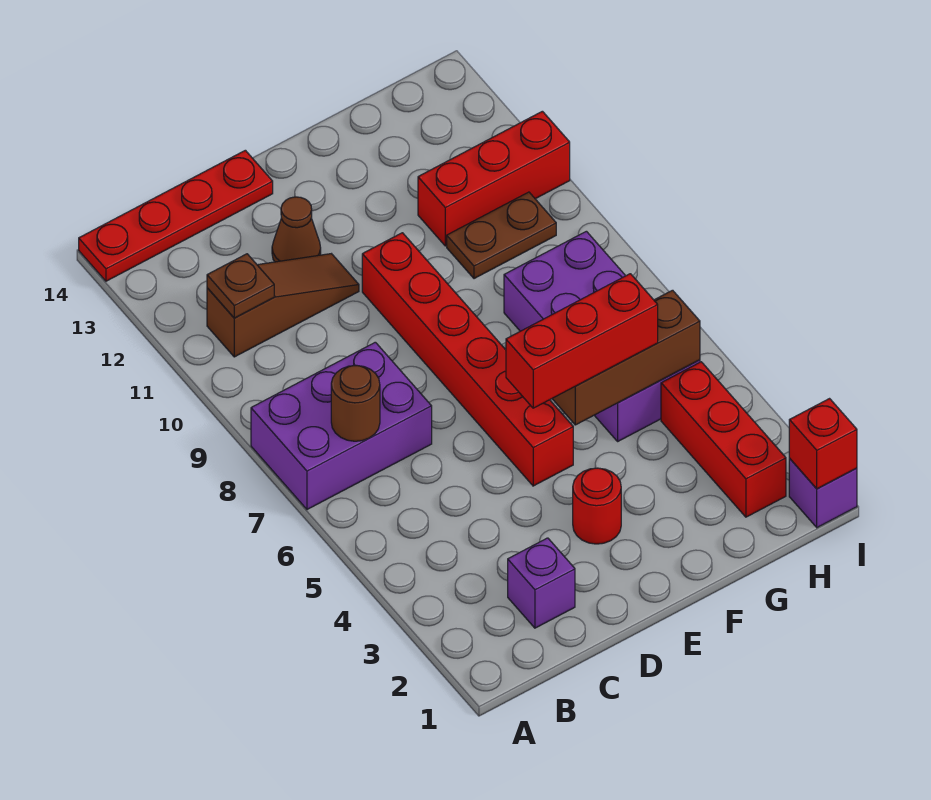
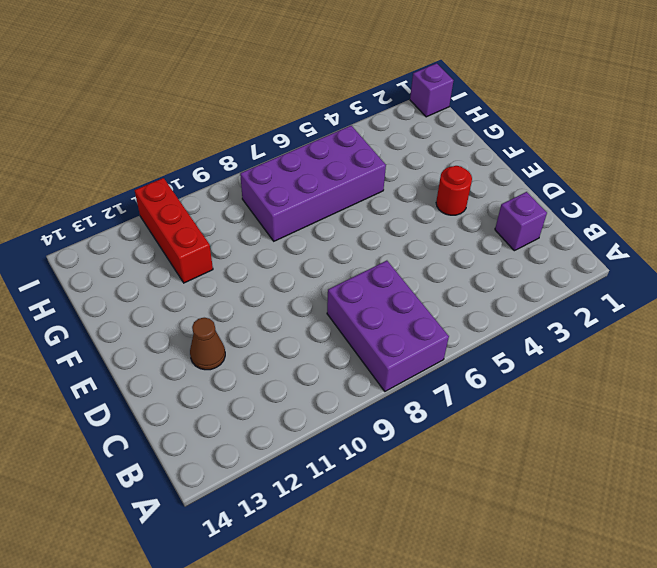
none -> red plate A14:D14 level 1
none -> brown slope B11:D11 level 1 top B
none -> red brick E5:E10 level 1

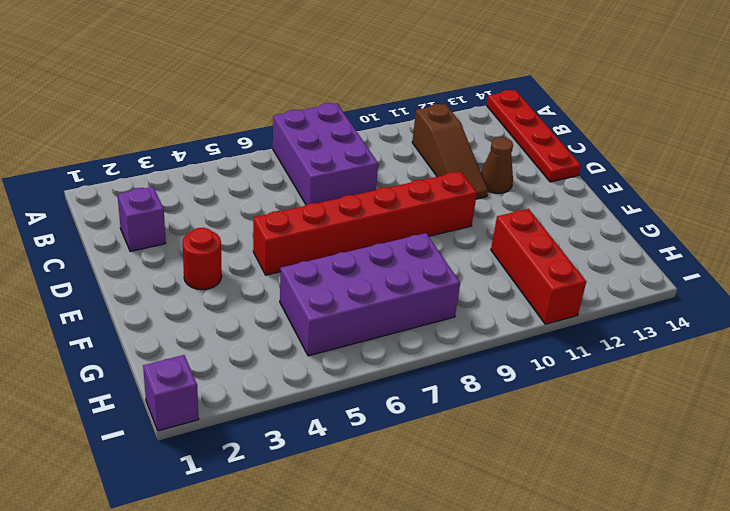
none -> brown plate G10:H10 level 1
none -> red brick H2:H4 level 1
none -> brown round brick B7 level 2

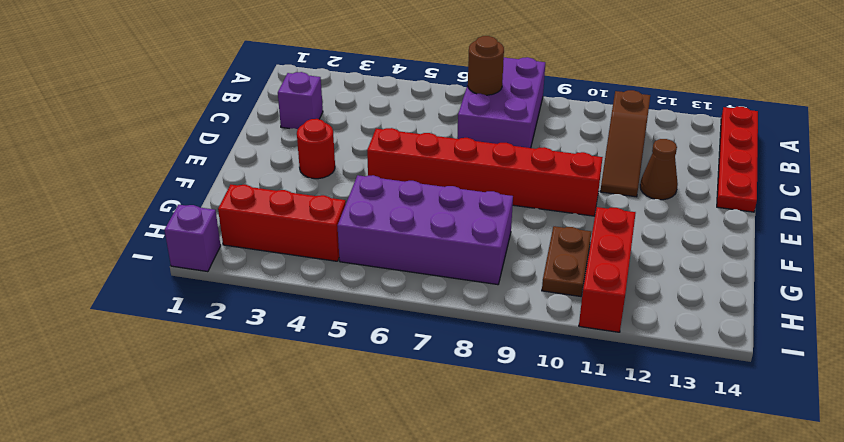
none -> brown plate B11 level 2
none -> brown brick F5:H5 level 2
none -> red brick I1 level 2

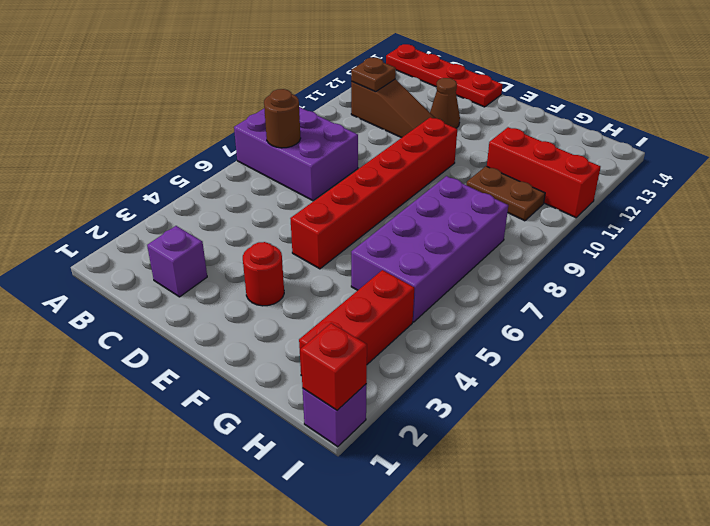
none -> brown brick F5:H5 level 2
none -> red brick E5:G5 level 3

